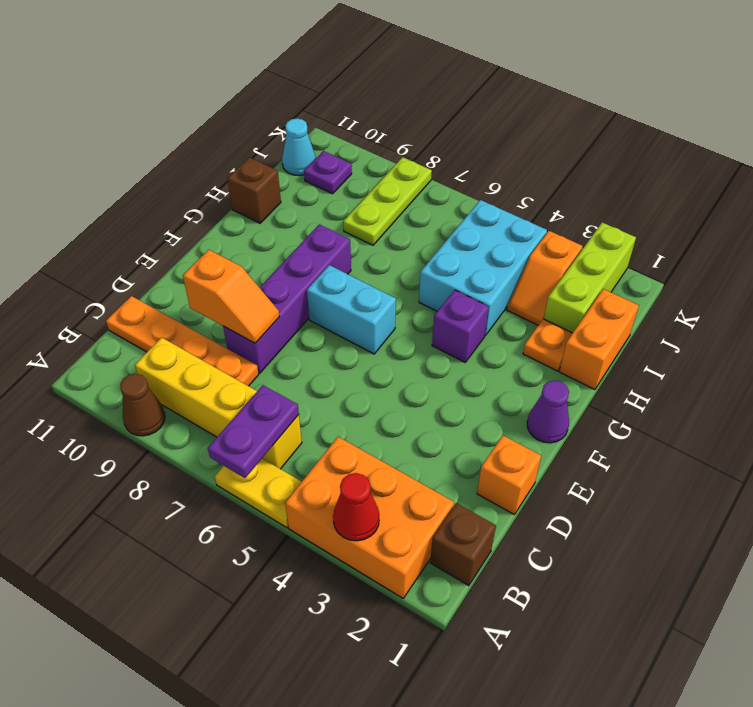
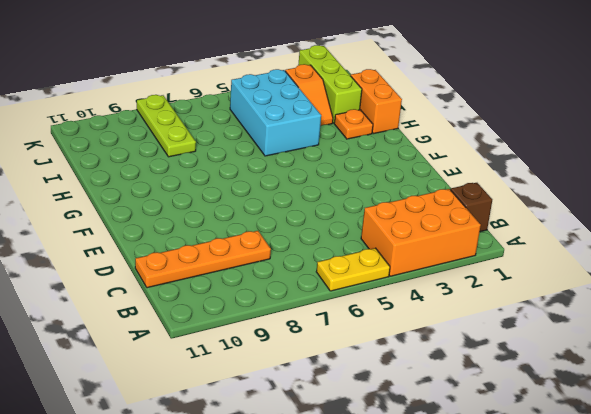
none -> brown cone A9 level 1
none -> yellow brick B6:B9 level 1
none -> orange brick D1 level 1

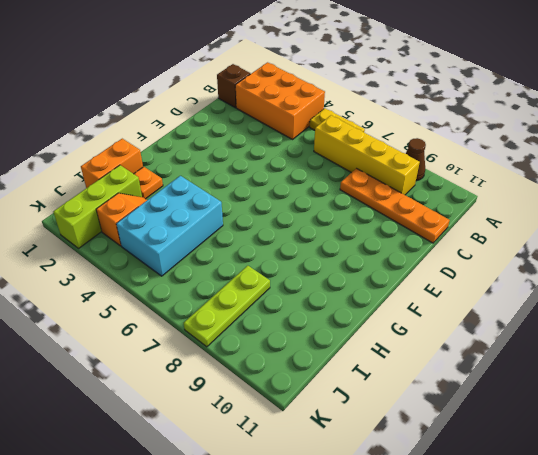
none -> orange brick D1 level 1
none -> purple brick D8:G8 level 1
none -> purple cone F1 level 1

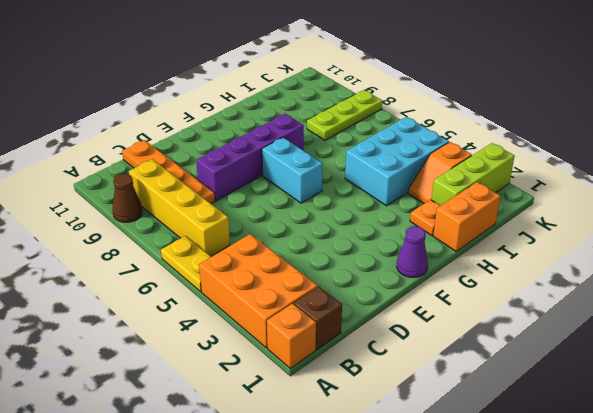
orange brick A1 level 1 -> orange brick D1 level 1
none -> purple brick G4 level 1
none -> brown brick H11 level 1
none -> purple plate J10 level 1

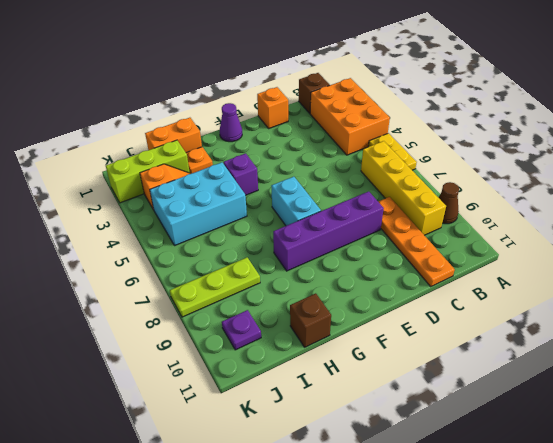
none -> cyan cone J11 level 1
none -> red cone A3 level 2
none -> purple plate A6:B6 level 2

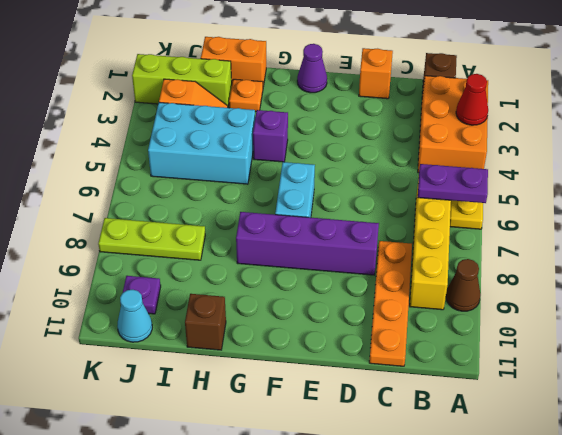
none -> orange slope D8:D9 level 2 top 9

